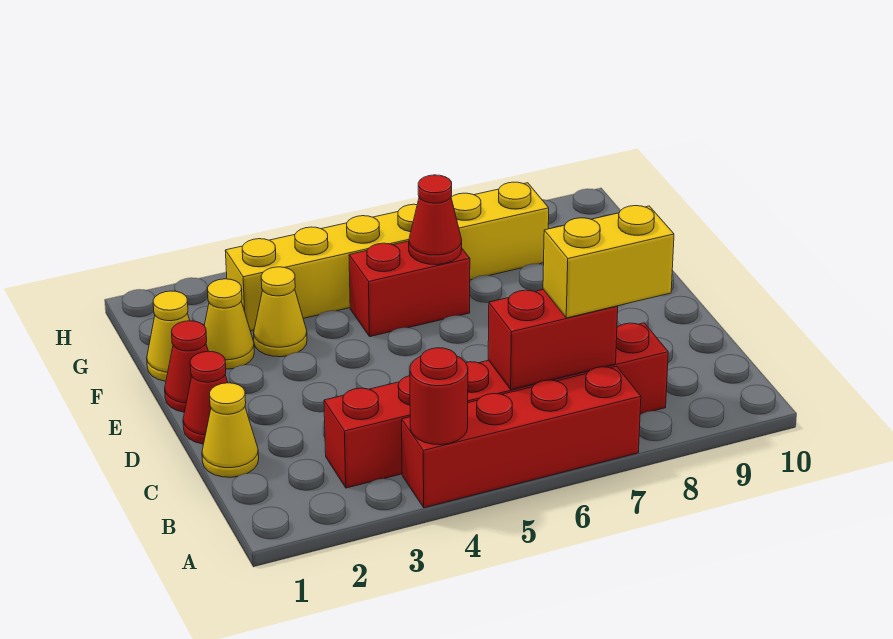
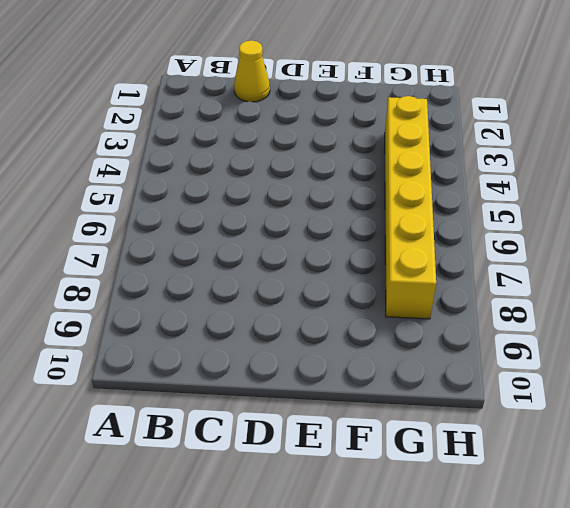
none -> red brick A4:A7 level 1
none -> red brick B3:B8 level 1
none -> red cone D1 level 1

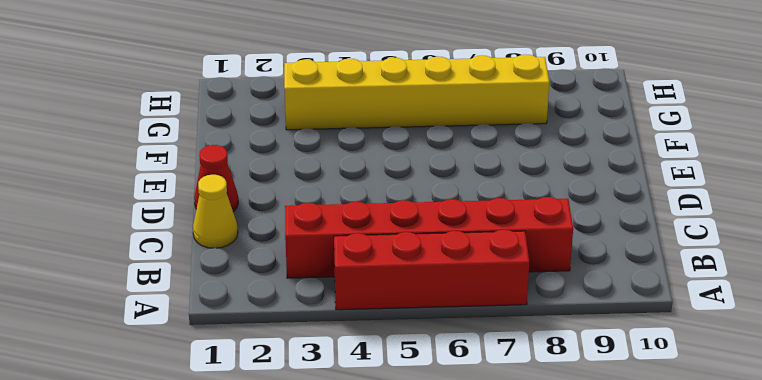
none -> red cone E1 level 1
none -> yellow cone F1 level 1
none -> yellow cone F2 level 1

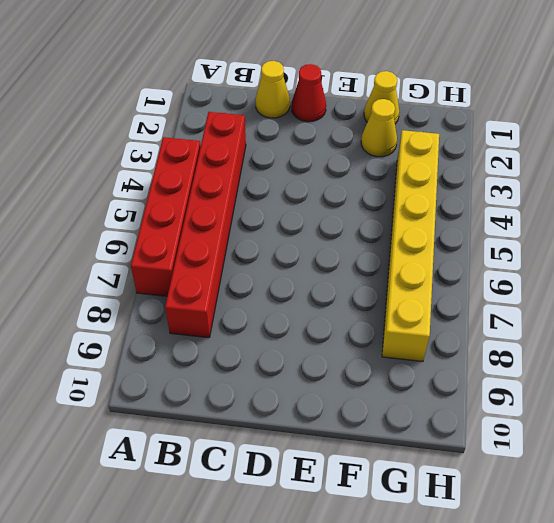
none -> red cone E1 level 1
none -> yellow cone F3 level 1
none -> red brick F5:F6 level 1

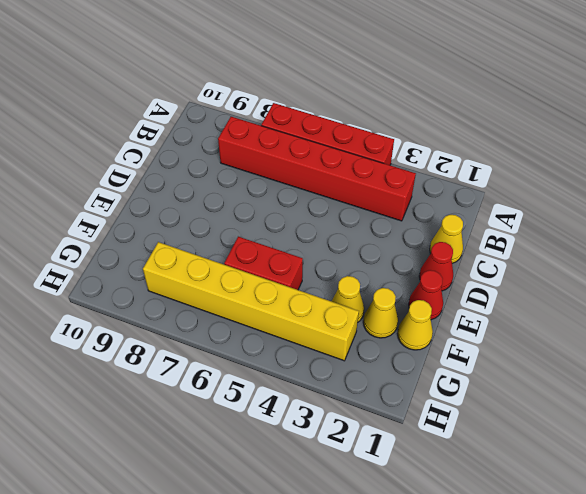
none -> red round brick A4 level 2
none -> red brick B6:B7 level 2
none -> red cone F6 level 2

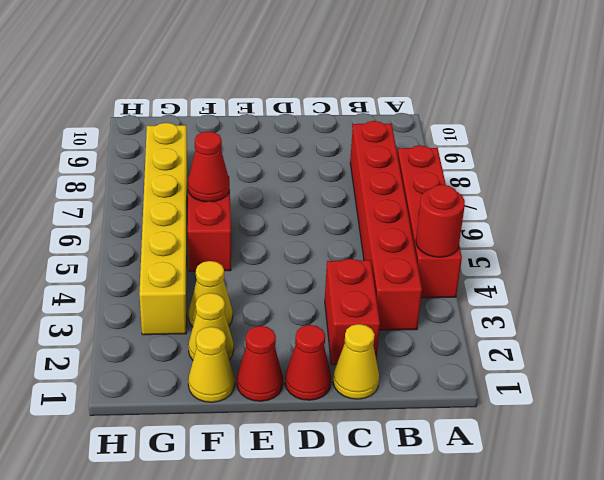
red brick C2:C3 level 1 -> red brick B6:B7 level 2
none -> yellow brick B7:B8 level 3

